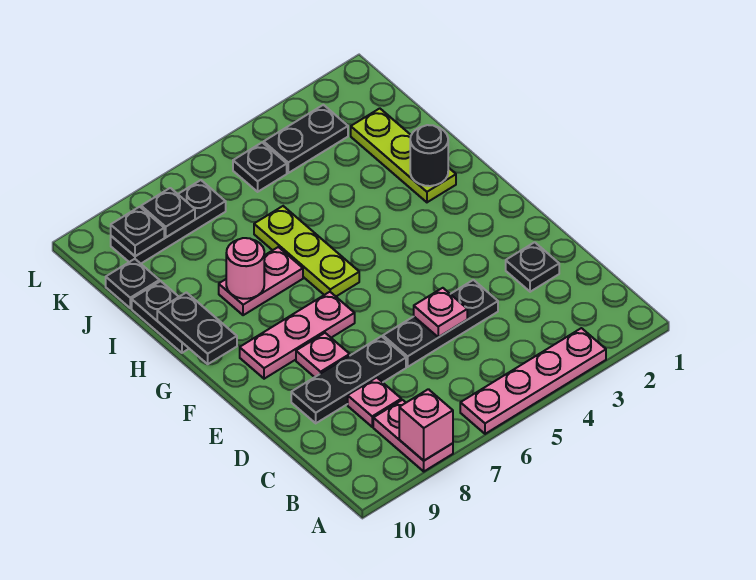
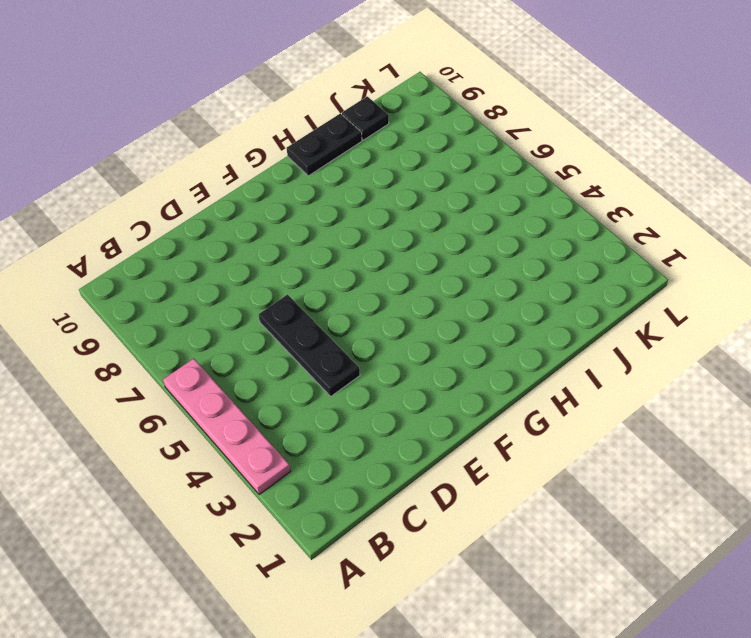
none -> pink plate A8:B8 level 1
none -> pink plate C8 level 1
none -> black plate D2 level 1

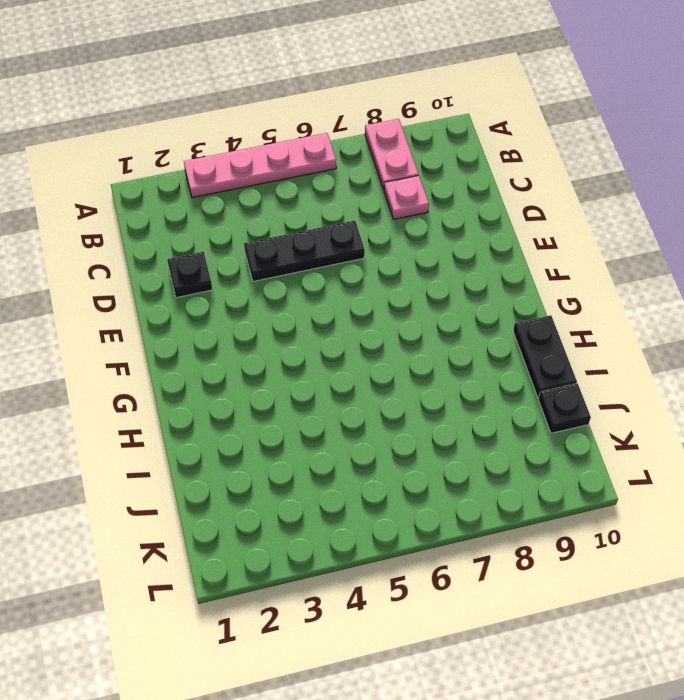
none -> black plate D7:D9 level 1
none -> pink plate E8 level 1
none -> pink plate F7:F9 level 1

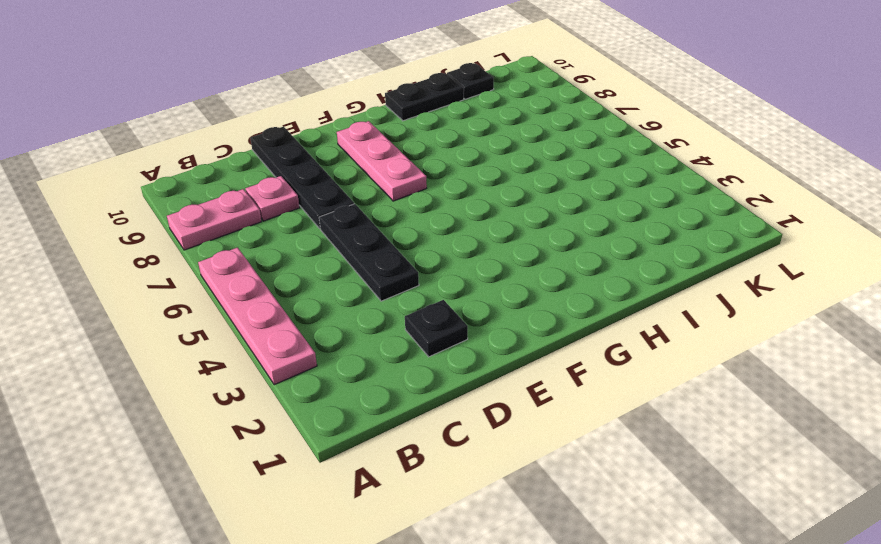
black plate D7:D10 level 1 -> black plate D7:D9 level 1
none -> pink plate E8 level 1
none -> lime plate G6:I6 level 1
none -> lime plate H2:J2 level 1

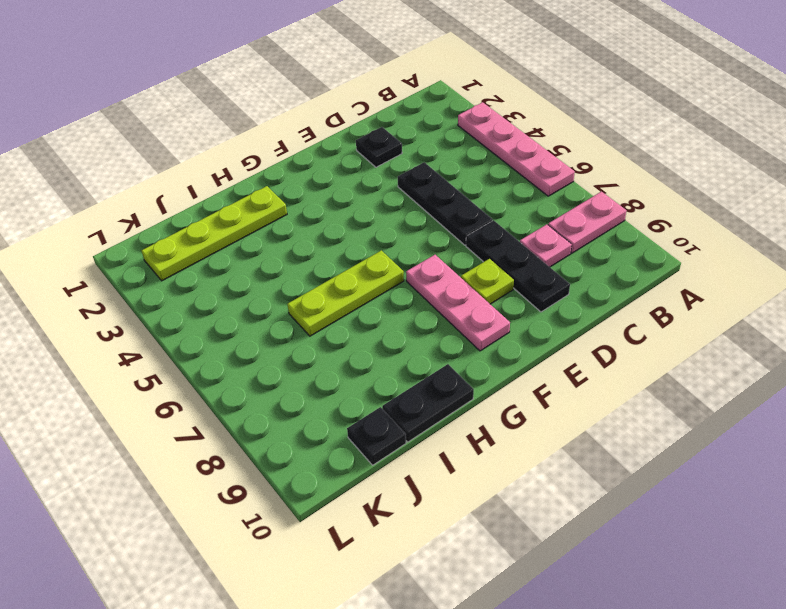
lime plate E8 level 1 -> pink plate E8 level 1
lime plate H2:K2 level 1 -> lime plate H2:J2 level 1
none -> pink plate H7:H8 level 1
none -> black plate K3:K4 level 1
none -> black plate K5 level 1

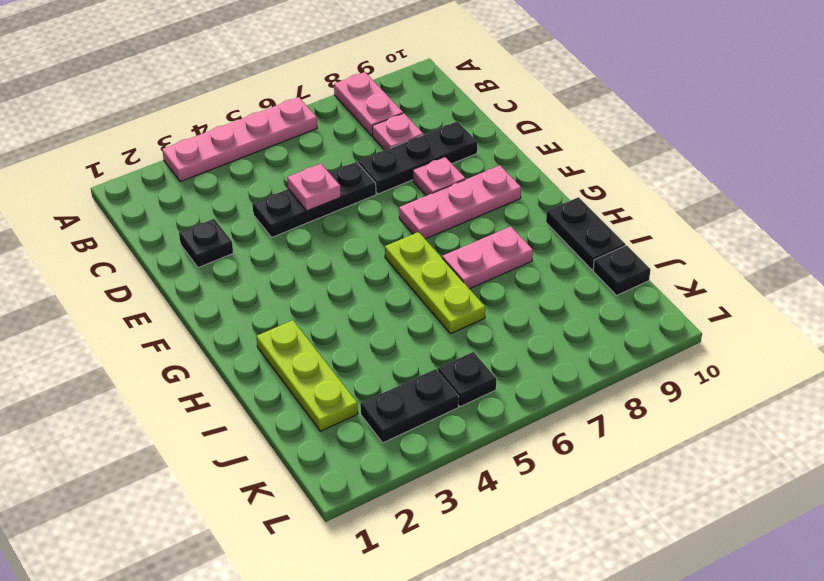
none -> black plate K7:K9 level 1
none -> pink brick A8 level 2
none -> black plate G10:H10 level 2

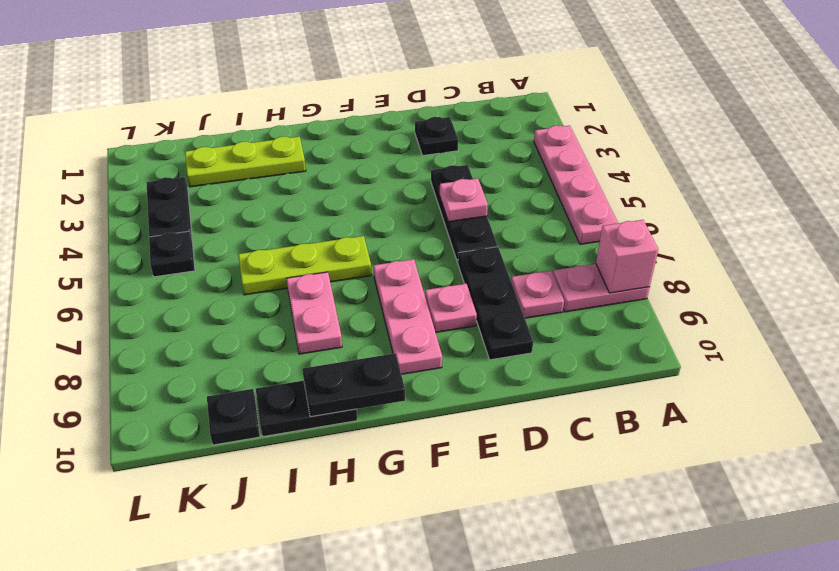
none -> black plate K7:K9 level 1
none -> black round brick H2 level 2
none -> pink round brick H8 level 2

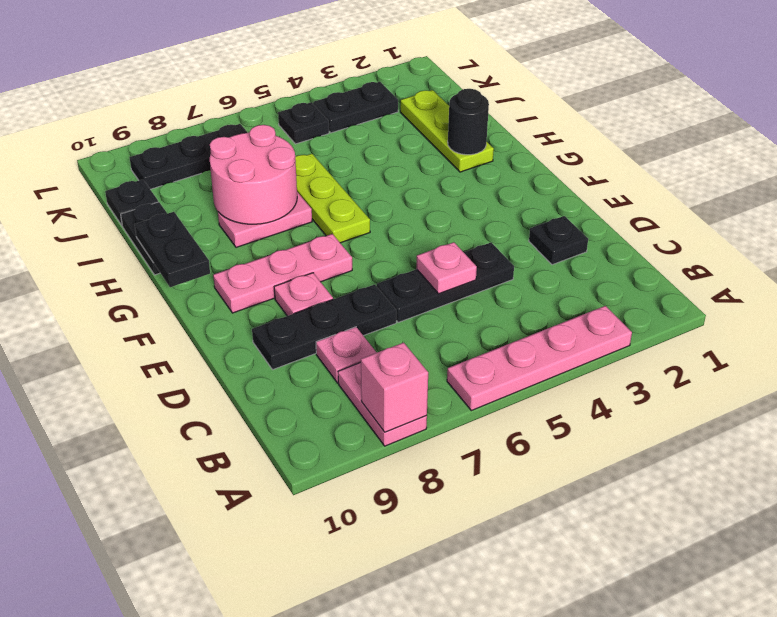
pink round brick H7:I8 level 2 -> pink round brick H8 level 2
none -> black plate K8 level 2
none -> black plate K9 level 2

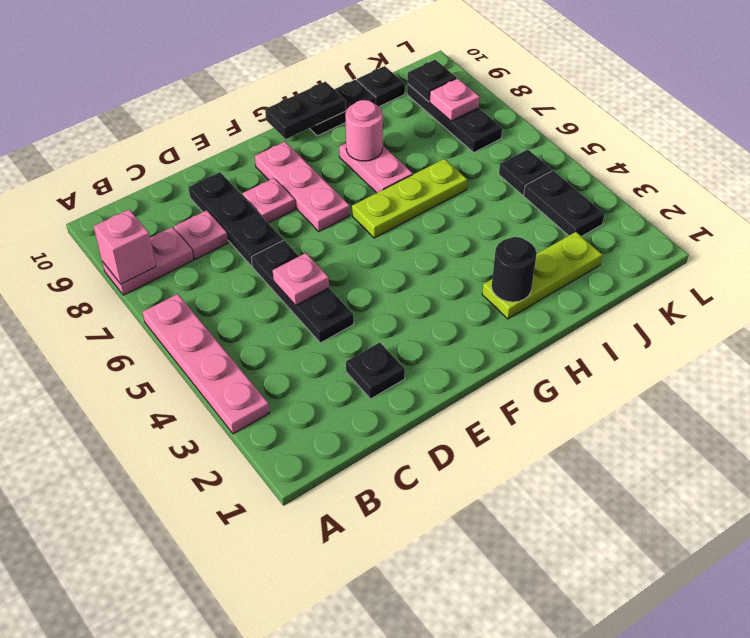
pink plate K8 level 2 -> black plate K8 level 2

